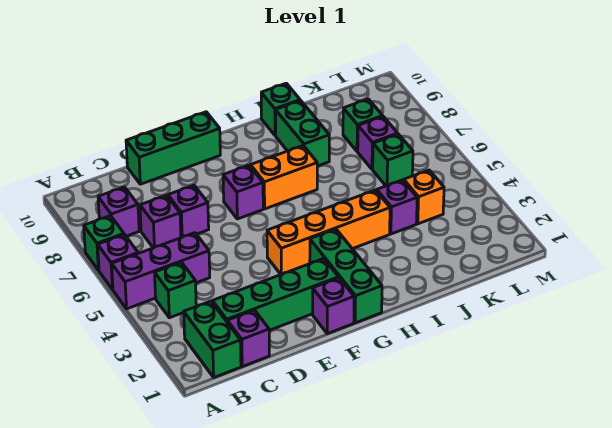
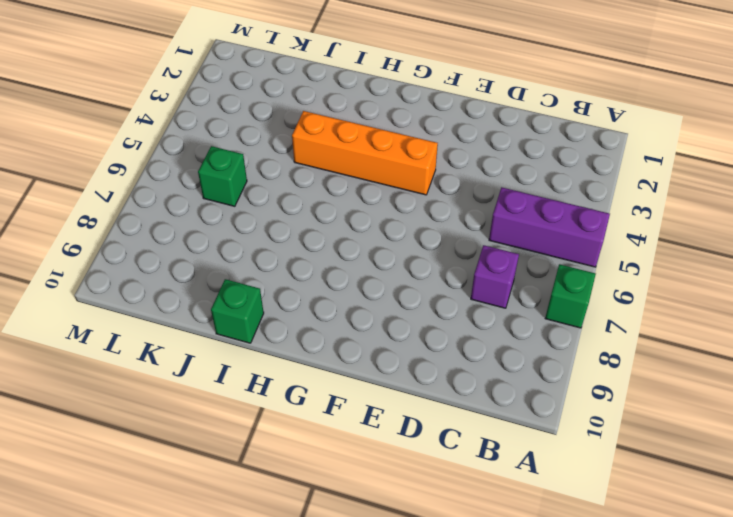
none -> purple brick A6 level 1
none -> green brick B1:B2 level 1
none -> green brick B4 level 1

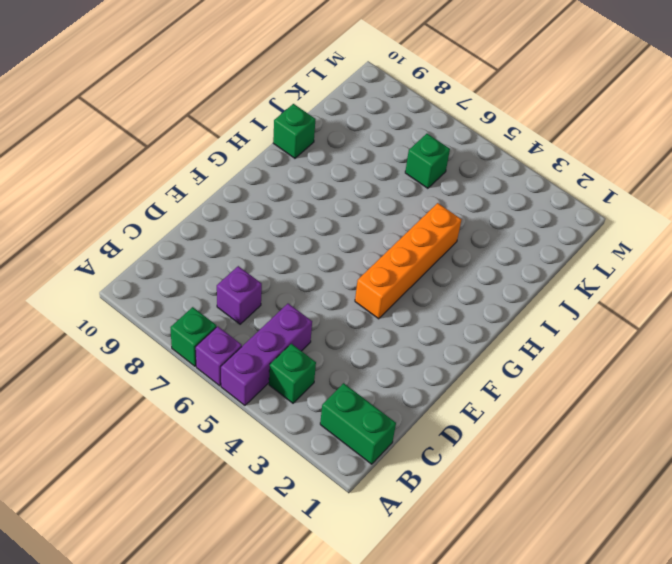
none -> purple brick B8 level 1
none -> purple brick C1 level 1
none -> green brick C2:F2 level 1

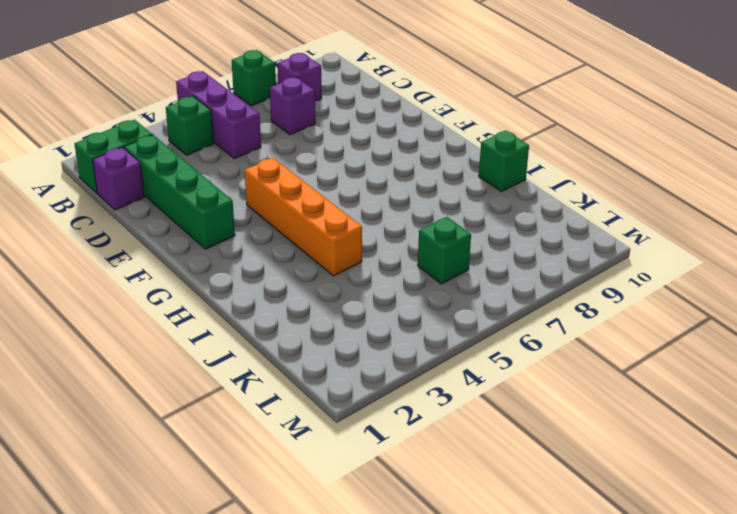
none -> purple brick A6 level 1
none -> purple brick D7 level 1
none -> green brick D10:F10 level 1

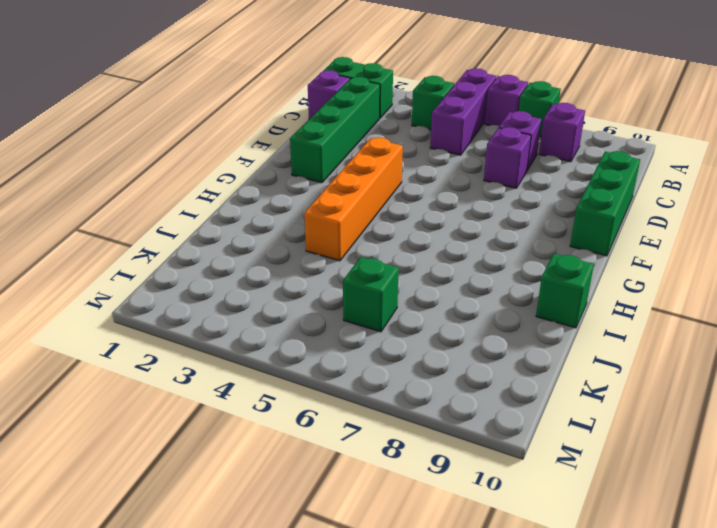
none -> purple brick F1 level 1
none -> purple brick F7 level 1
none -> green brick G1:G3 level 1

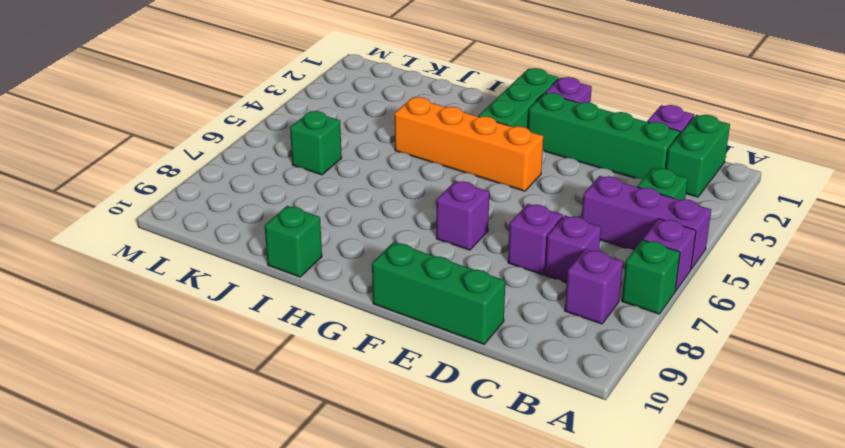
none -> orange brick G7:H7 level 1
none -> green brick I8:I9 level 1
none -> purple brick J4 level 1

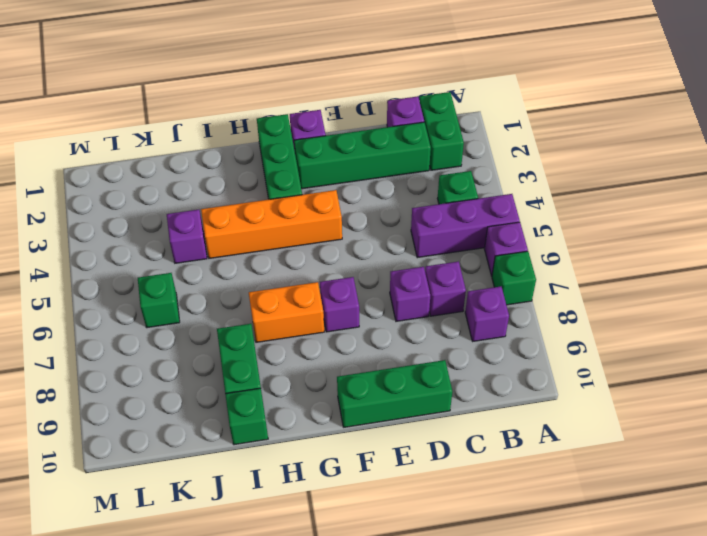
none -> orange brick K4 level 1
none -> purple brick K7 level 1
none -> green brick K8 level 1

